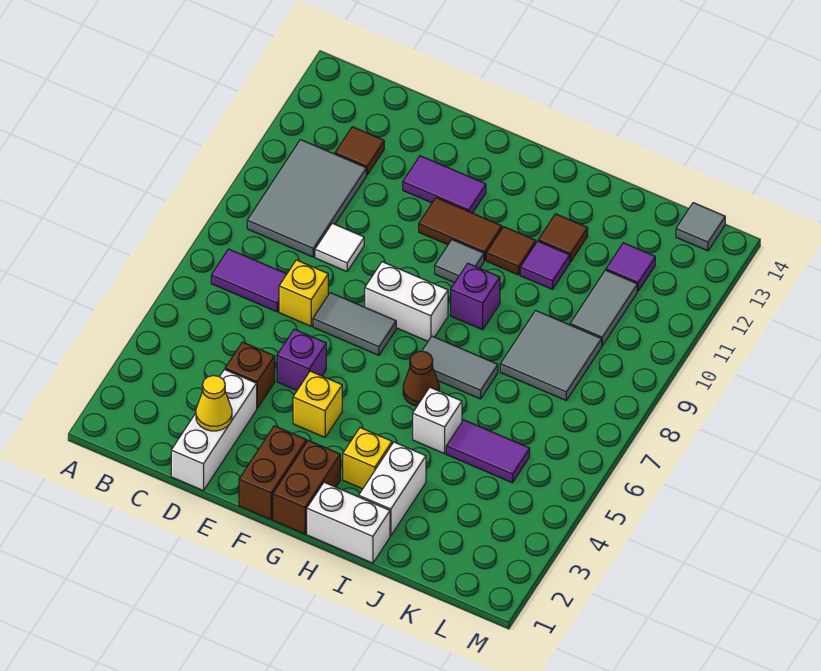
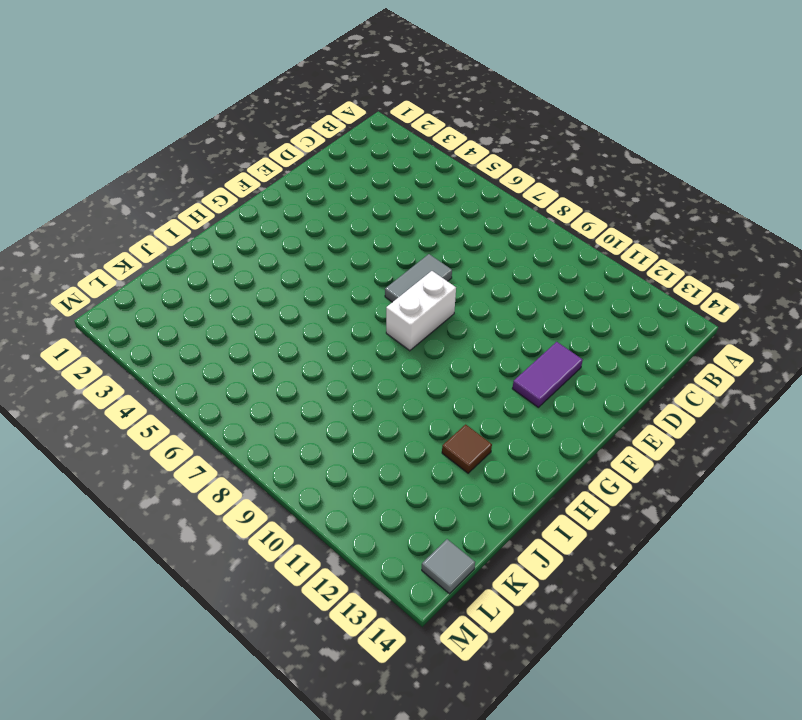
none -> purple tile B7:C7 level 1
none -> grey tile B9:C11 level 1
none -> brown tile C12 level 1
none -> white brick D1:D3 level 1

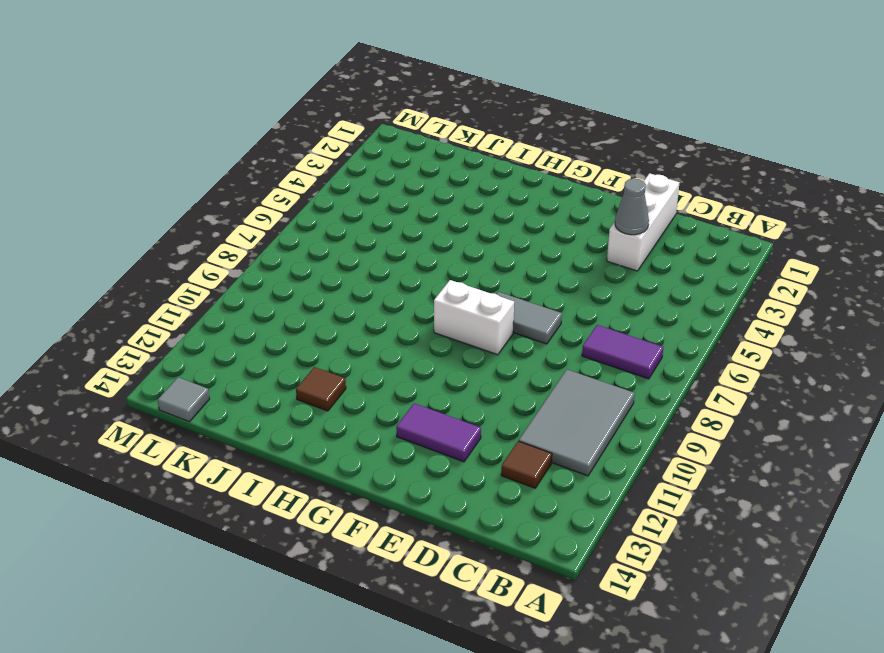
grey cone D3 level 2 -> none
none -> brown brick D4 level 1
none -> yellow brick D7 level 1
none -> white tile D9 level 1
none -> purple brick E5 level 1

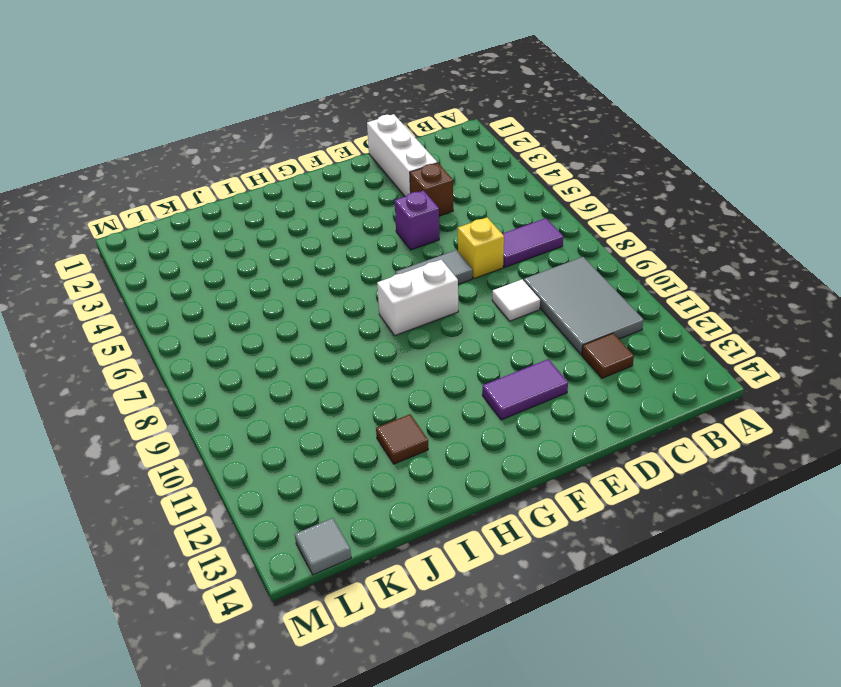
none -> brown brick F1:F2 level 1
none -> yellow brick F4 level 1
none -> brown tile F11:G11 level 1
none -> brown brick G1:G2 level 1

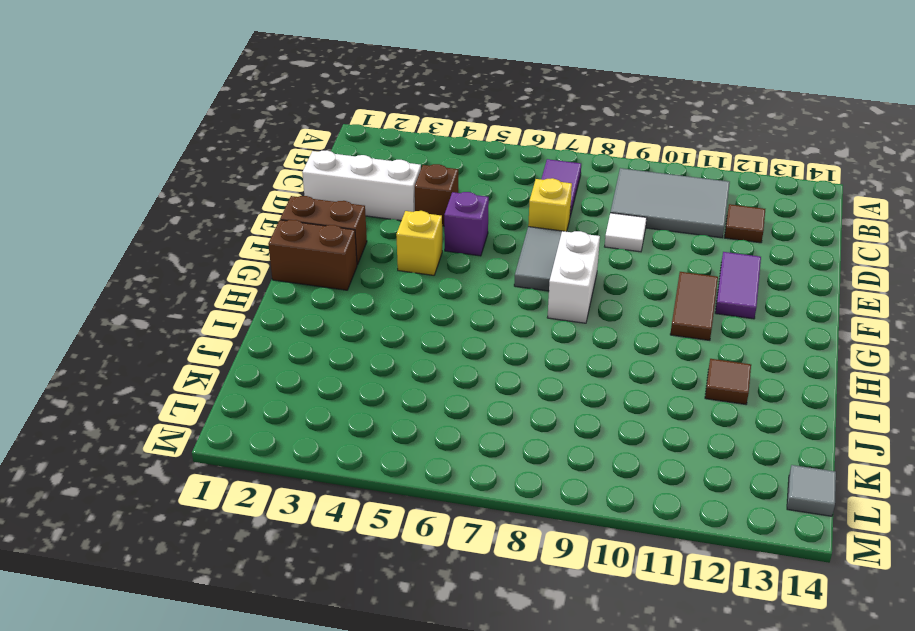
none -> grey tile G10 level 1
none -> white brick H1:I1 level 1
none -> yellow brick H3 level 1
none -> brown cone H6 level 1

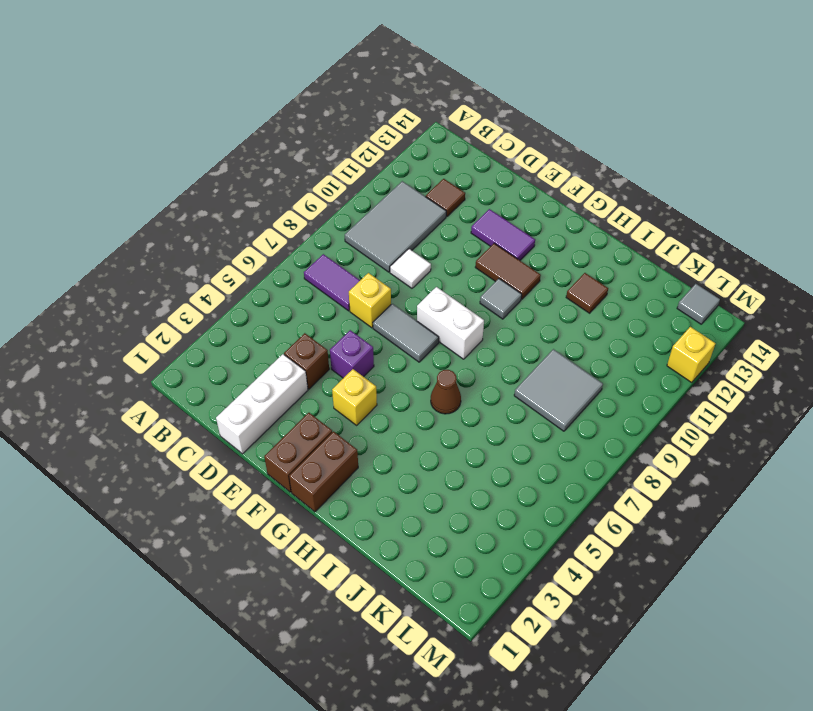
yellow brick M12 level 1 -> yellow brick H3 level 1
none -> white brick H1:I1 level 1
none -> grey tile H7:I7 level 1
none -> purple brick H9 level 1
none -> brown tile H11 level 1

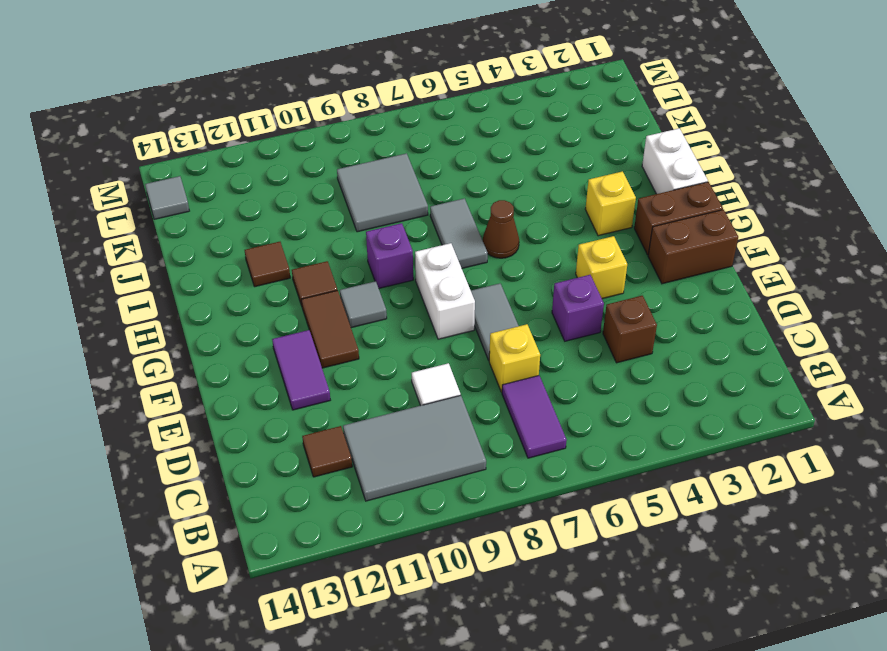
none -> white brick D1:D3 level 1
none -> white brick I2:I3 level 1
none -> white brick I5 level 1
none -> purple tile I11 level 1

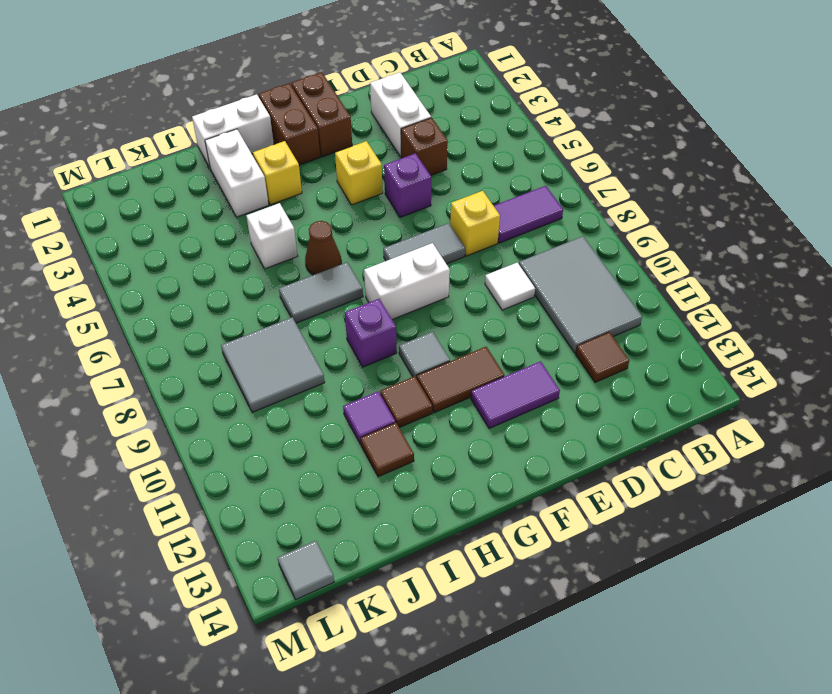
white brick D2:D3 level 1 -> white brick D1:D3 level 1
none -> purple tile J5:K5 level 1
none -> grey tile K10:K11 level 1
none -> purple tile K12 level 1
none -> yellow cone D2 level 2

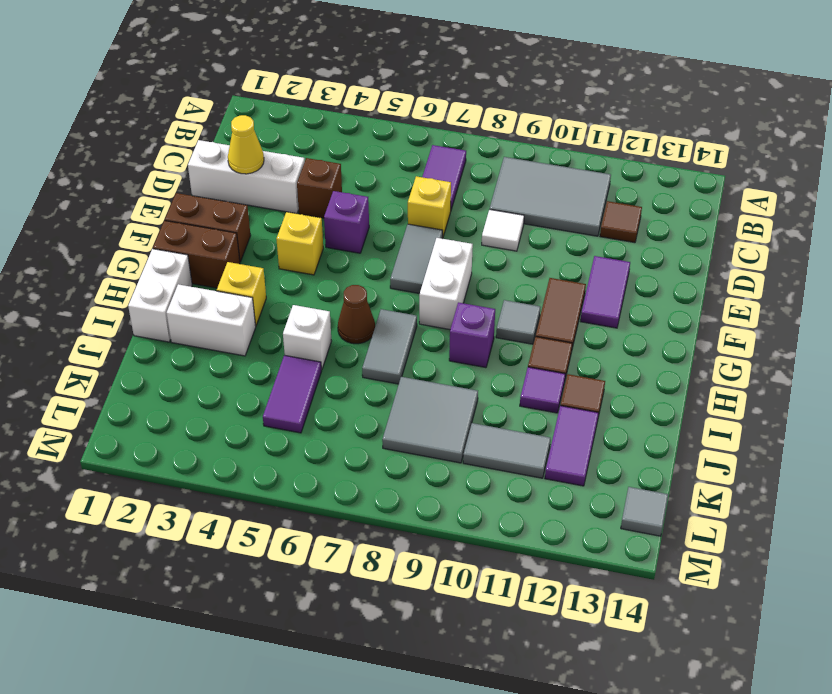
purple tile J12:K12 level 1 -> purple tile K12 level 1

